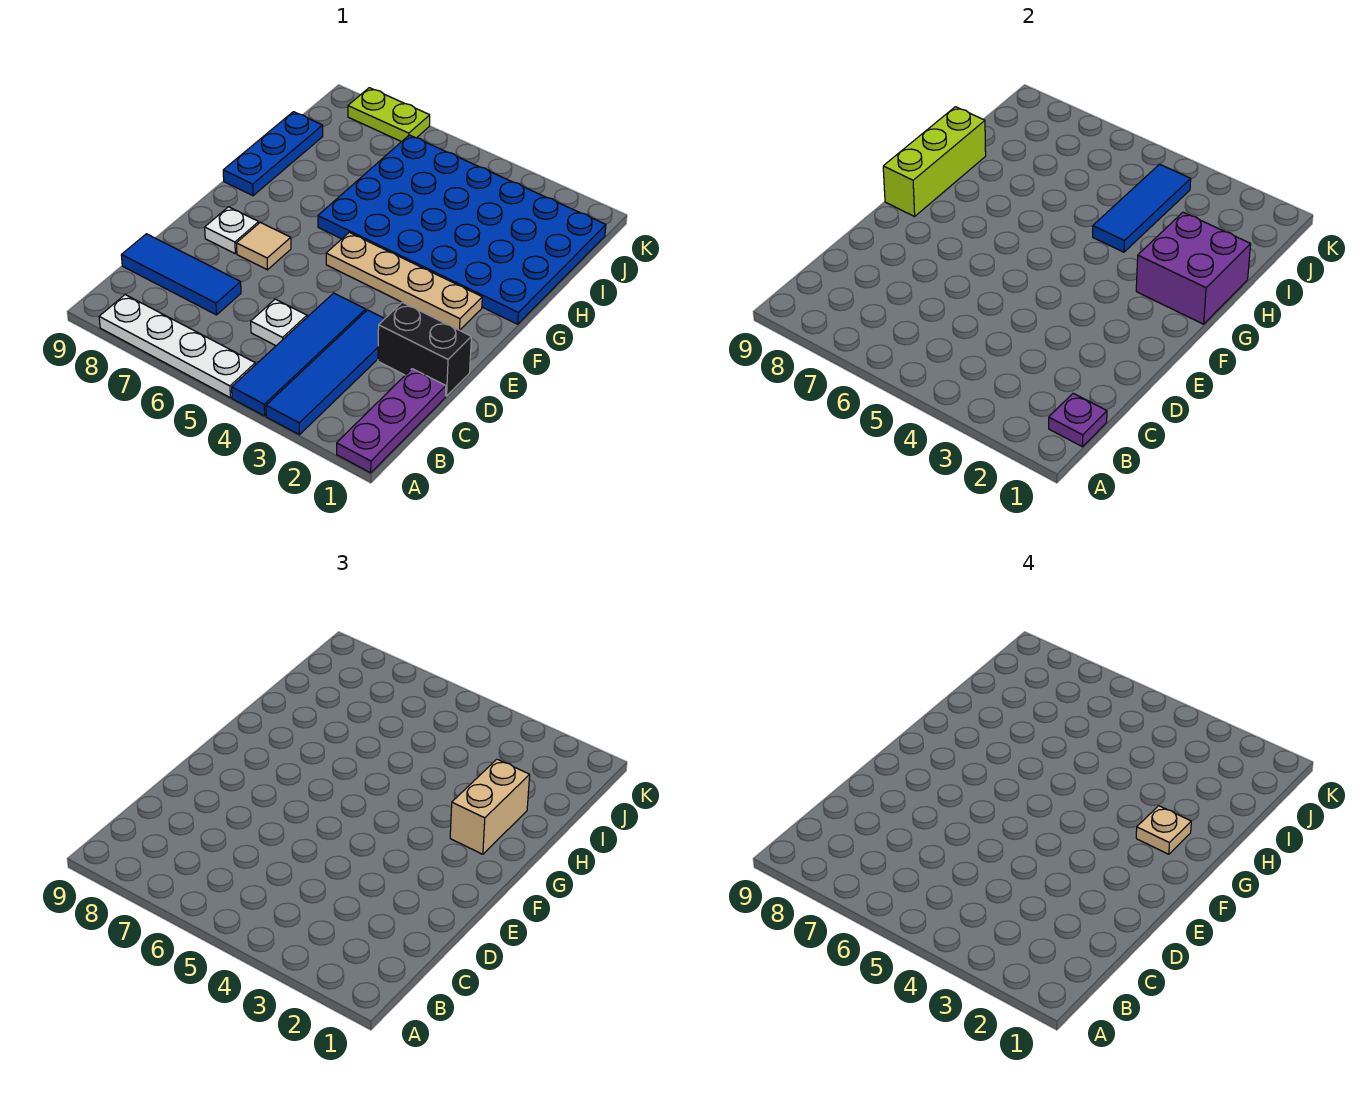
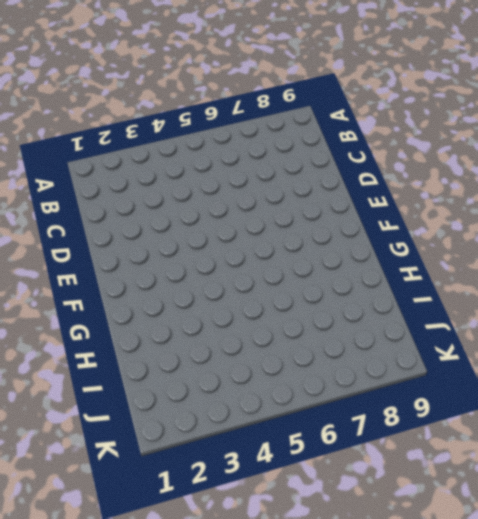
none -> purple plate A1:C1 level 1
none -> blue tile A3:D3 level 1
none -> blue tile A4:D4 level 1

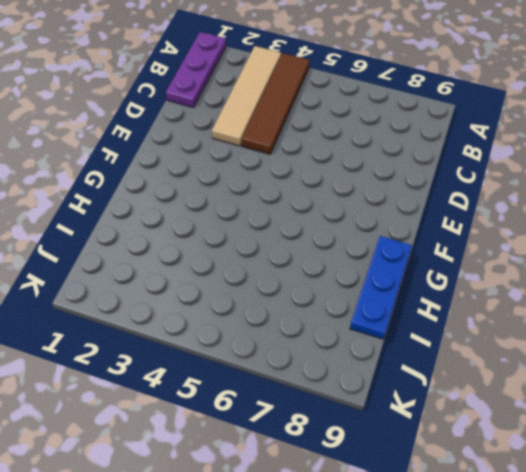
tan tile A3:D3 level 1 -> blue tile A3:D3 level 1
brown tile A4:D4 level 1 -> blue tile A4:D4 level 1
none -> white plate A5:A8 level 1
none -> white plate C5 level 1
none -> blue tile C7:C9 level 1

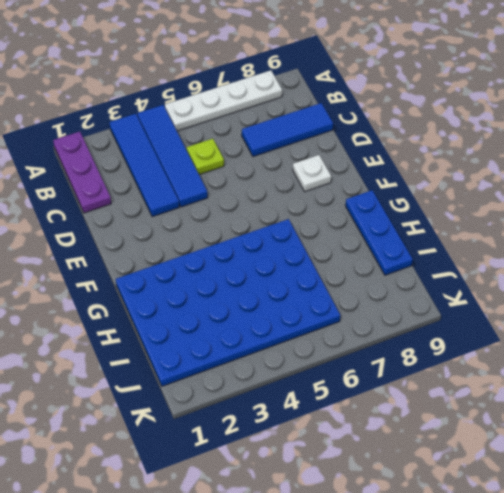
lime plate C5 level 1 -> white plate C5 level 1
none -> black brick D1:D2 level 1
none -> tan tile E7 level 1
none -> tan plate F2:F5 level 1

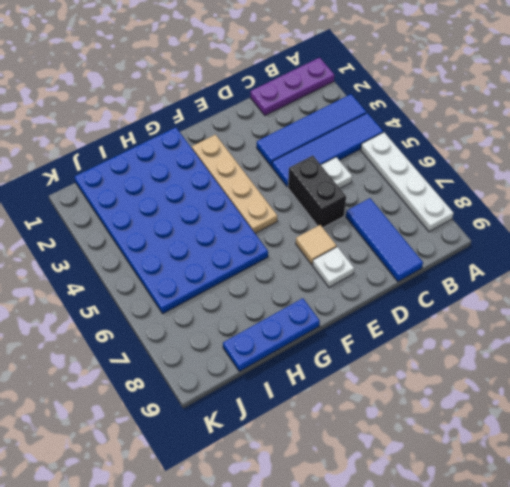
black brick D5:D6 level 1 -> black brick D1:D2 level 1
none -> lime plate K7:K8 level 1
none -> purple plate B1 level 2
none -> lime brick F9:H9 level 2

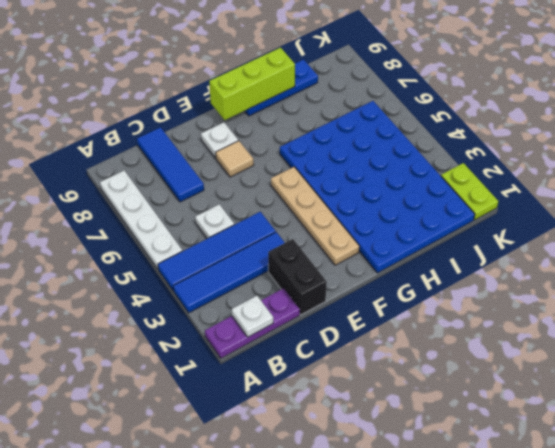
white plate B1 level 2 -> purple plate B1 level 2
lime plate K1:K2 level 1 -> lime plate K7:K8 level 1
none -> purple brick G1:H2 level 2
none -> blue tile H4:J4 level 2
none -> tan brick G2:H2 level 3

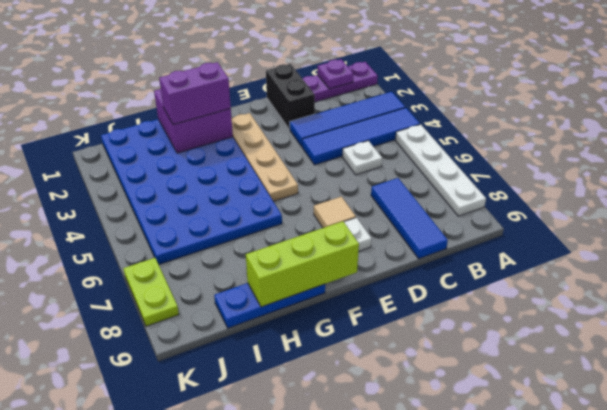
purple brick G2:H2 level 3 -> tan brick G2:H2 level 3
none -> blue tile H4:J4 level 2
none -> tan plate G2 level 4

